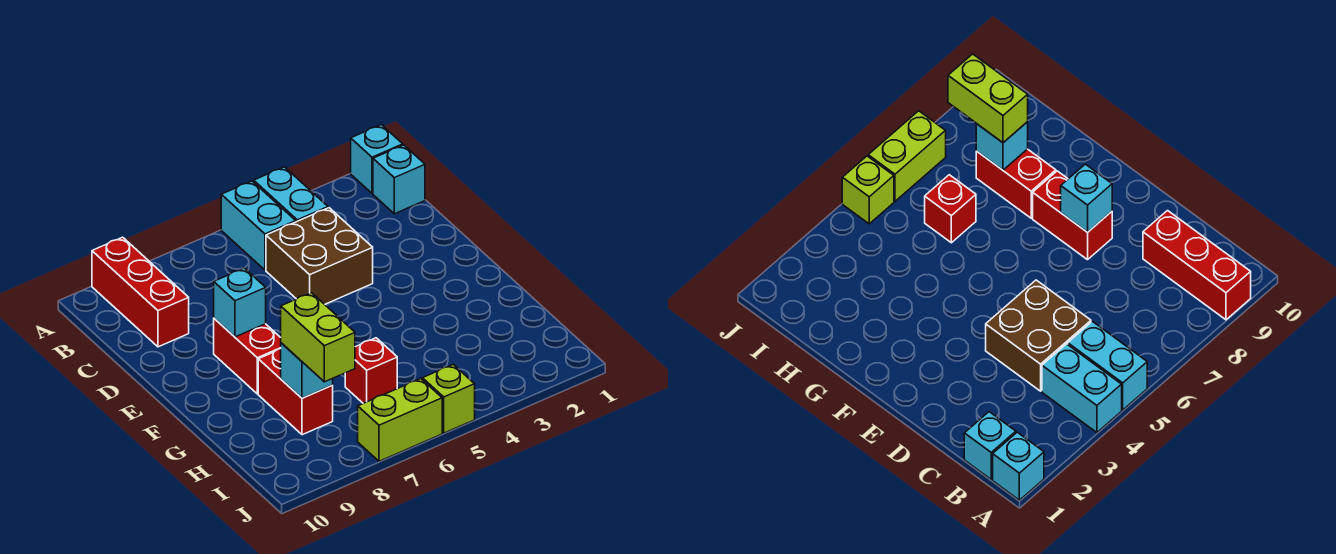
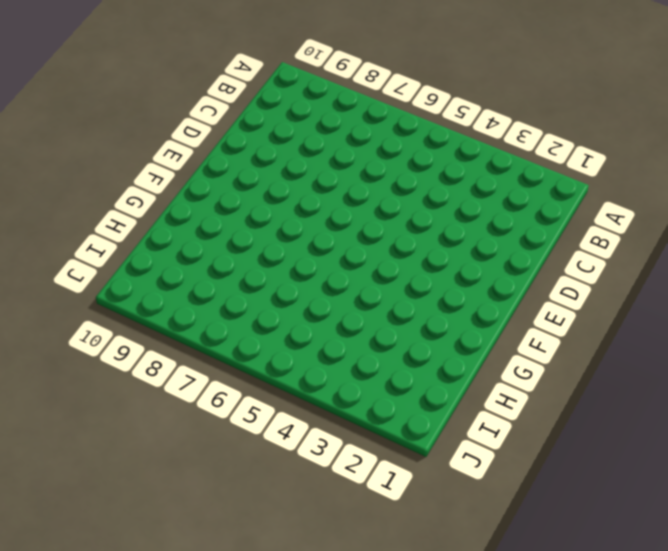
none -> cyan brick A1 level 1
none -> cyan brick A4:B4 level 1
none -> cyan brick A5:B5 level 1

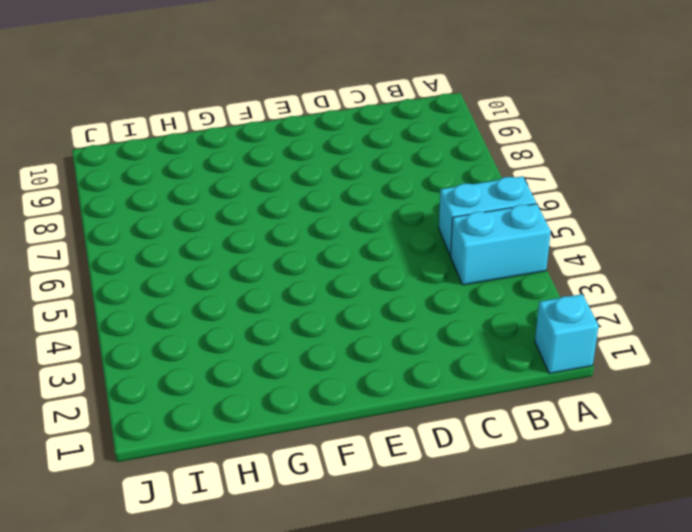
none -> red brick A9:C9 level 1
none -> cyan brick B1 level 1
none -> brown brick C4:D5 level 1

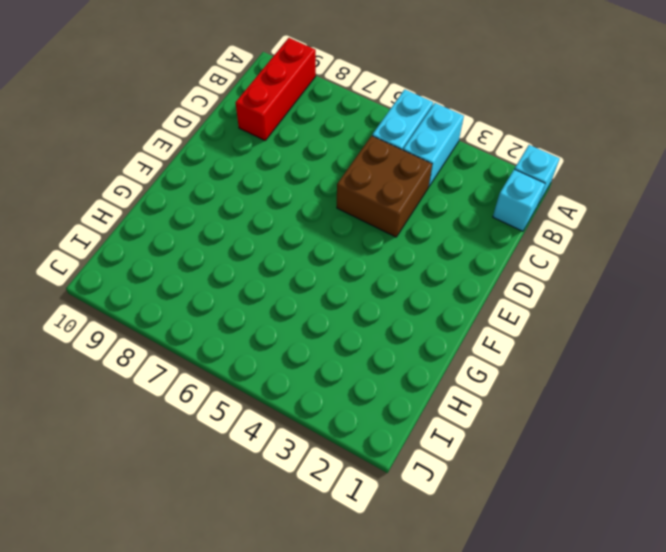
none -> red brick E8:F8 level 1
none -> red brick G8:H8 level 1
none -> red brick H6 level 1

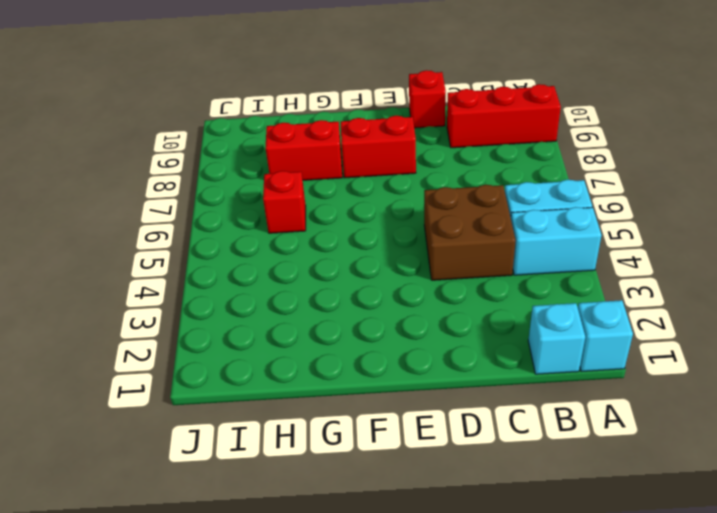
red brick D10 level 1 -> none
none -> lime brick J5 level 1
none -> lime brick J6:J7 level 1
none -> cyan brick E8 level 2

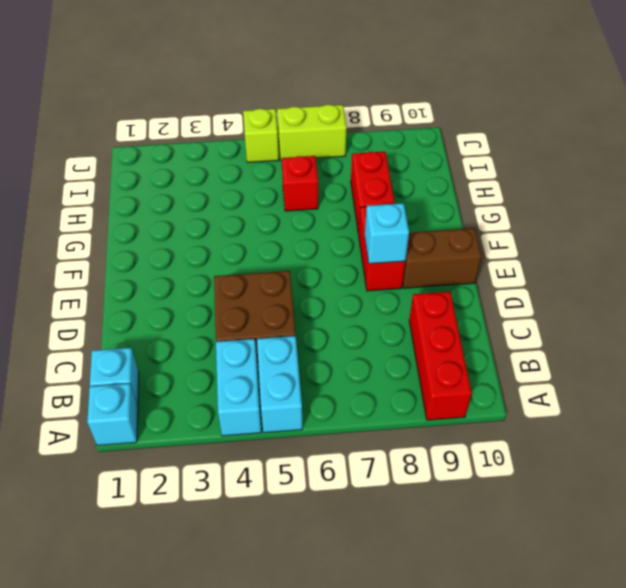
brown brick E9:E10 level 1 -> none
none -> cyan brick H8 level 2
none -> lime brick H8:I8 level 3

